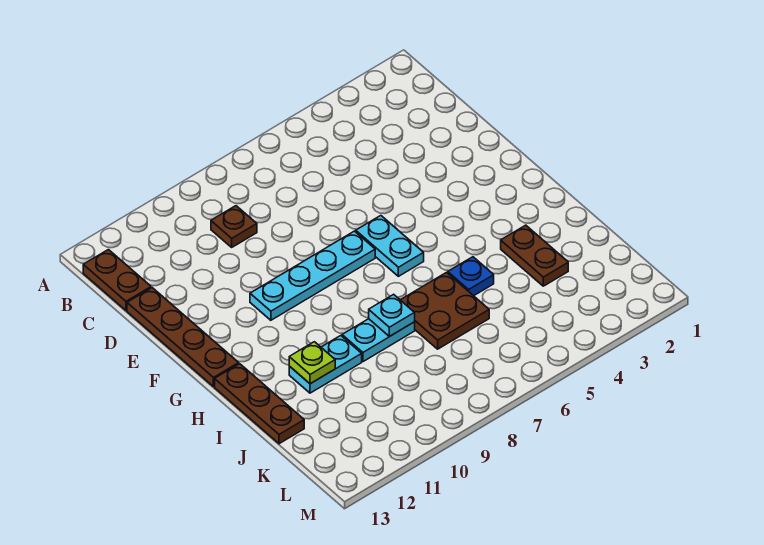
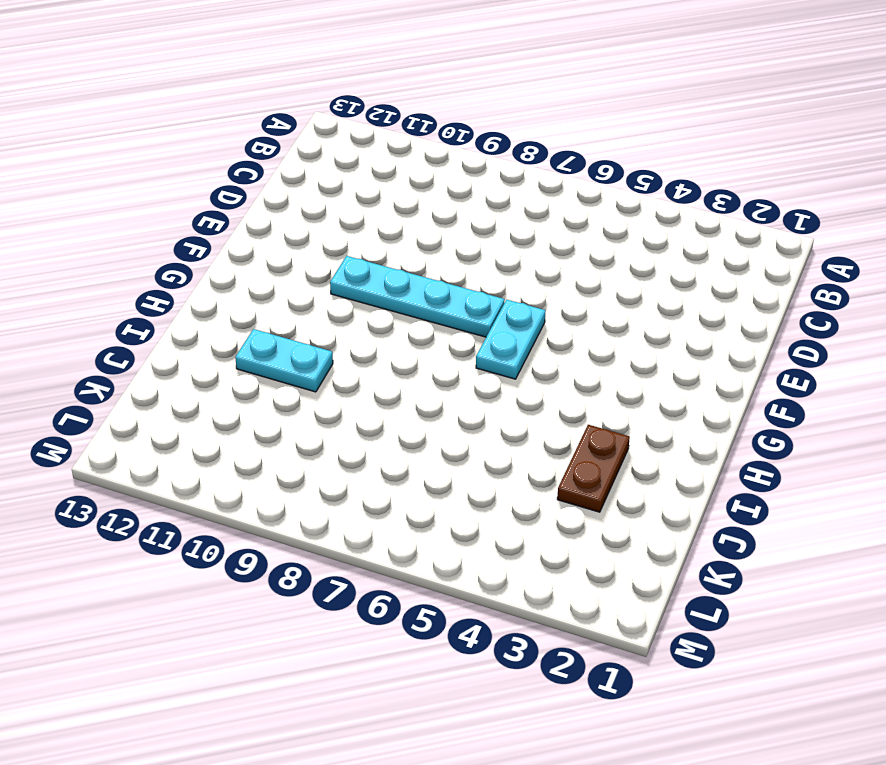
none -> brown plate B13:C13 level 1
none -> brown plate C9 level 1
none -> brown plate D13:G13 level 1

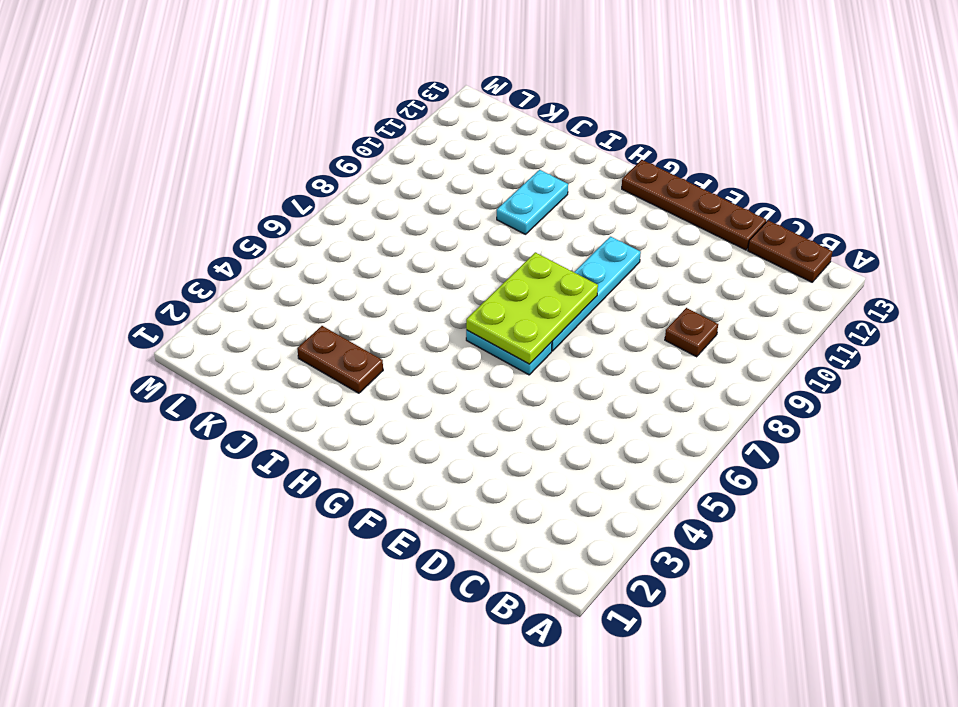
lime plate F6:G8 level 2 -> none
none -> brown plate H13:J13 level 1
none -> blue plate I5 level 1
none -> brown plate I6:J7 level 1

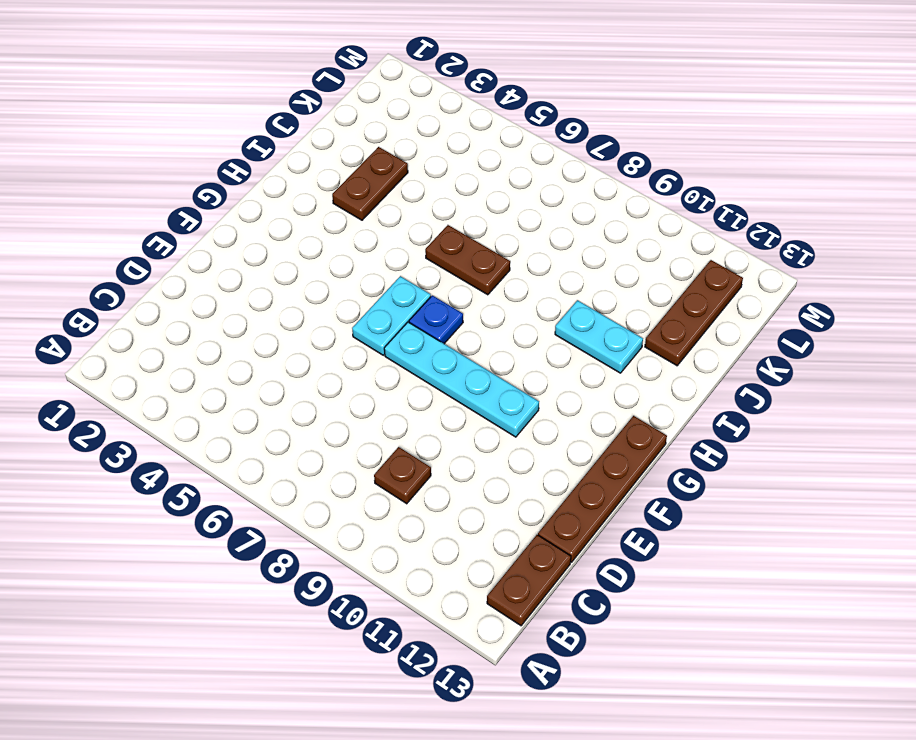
blue plate G7 level 1 -> blue plate I5 level 1
brown plate I6:I7 level 1 -> brown plate I6:J7 level 1
brown plate J12:L12 level 1 -> brown plate H13:J13 level 1
none -> cyan plate I8:I9 level 1
none -> cyan plate I8 level 2
none -> lime plate I11 level 2

